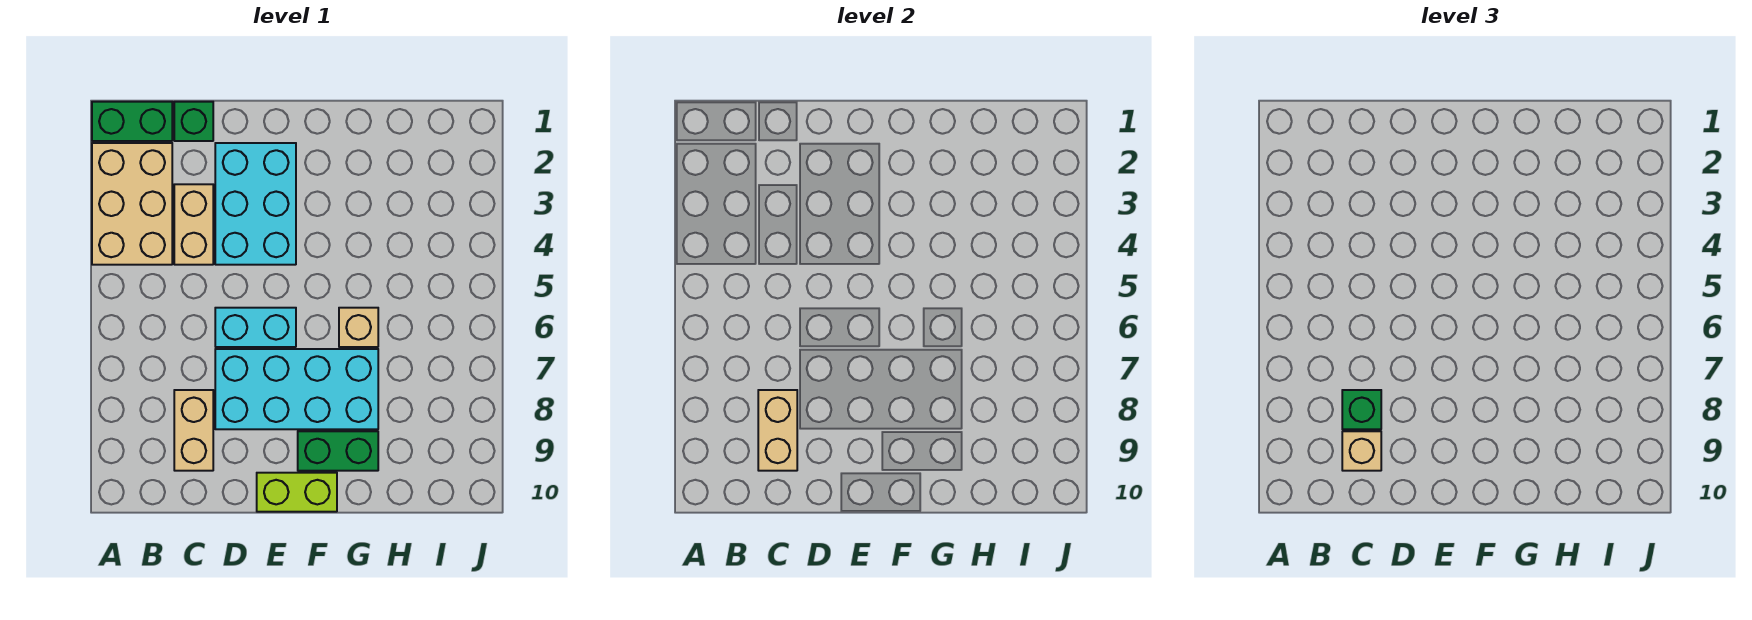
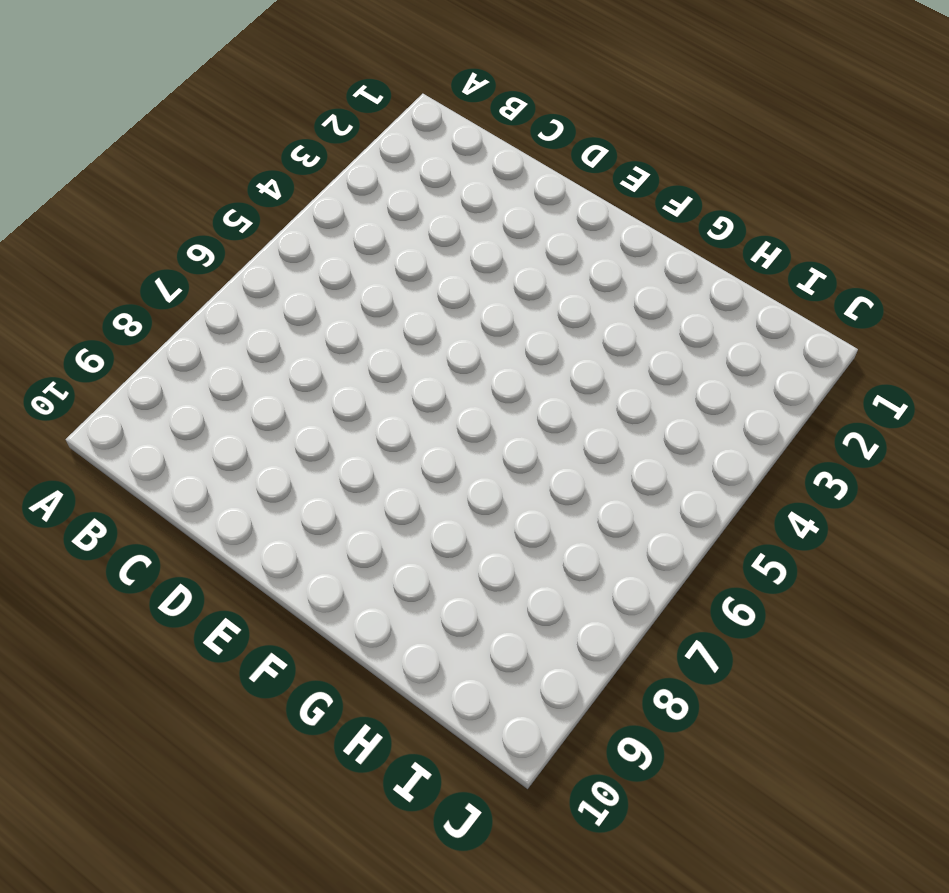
none -> green brick A1:B1 level 1
none -> tan brick A2:B4 level 1
none -> green brick C1 level 1

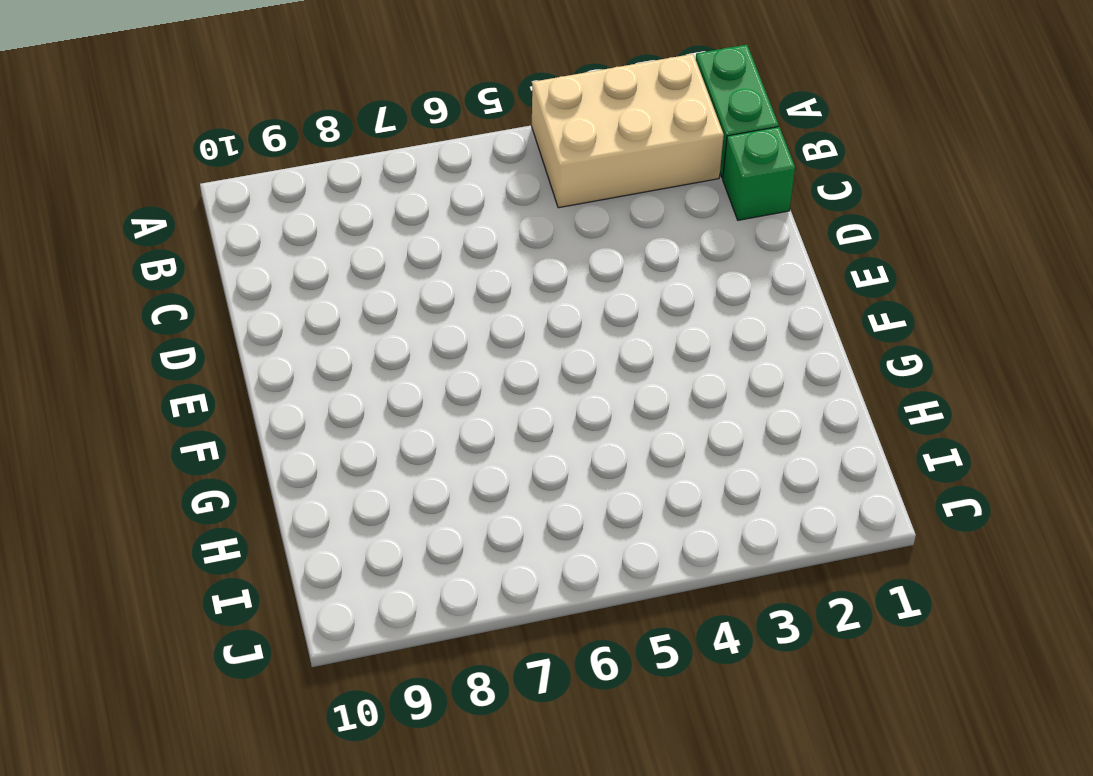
none -> tan brick C3:C4 level 1
none -> tan brick C8:C9 level 1
none -> cyan brick D2:E4 level 1

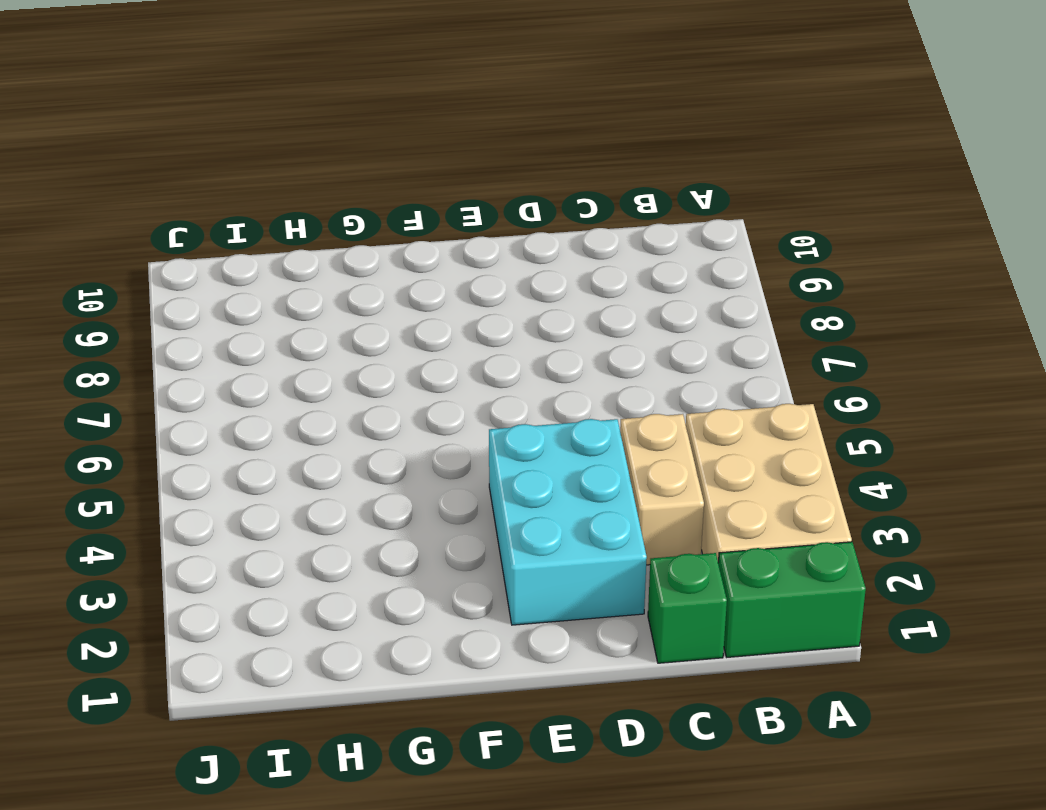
none -> tan brick C8:C9 level 1
none -> cyan brick D6:E6 level 1
none -> cyan brick D7:G8 level 1

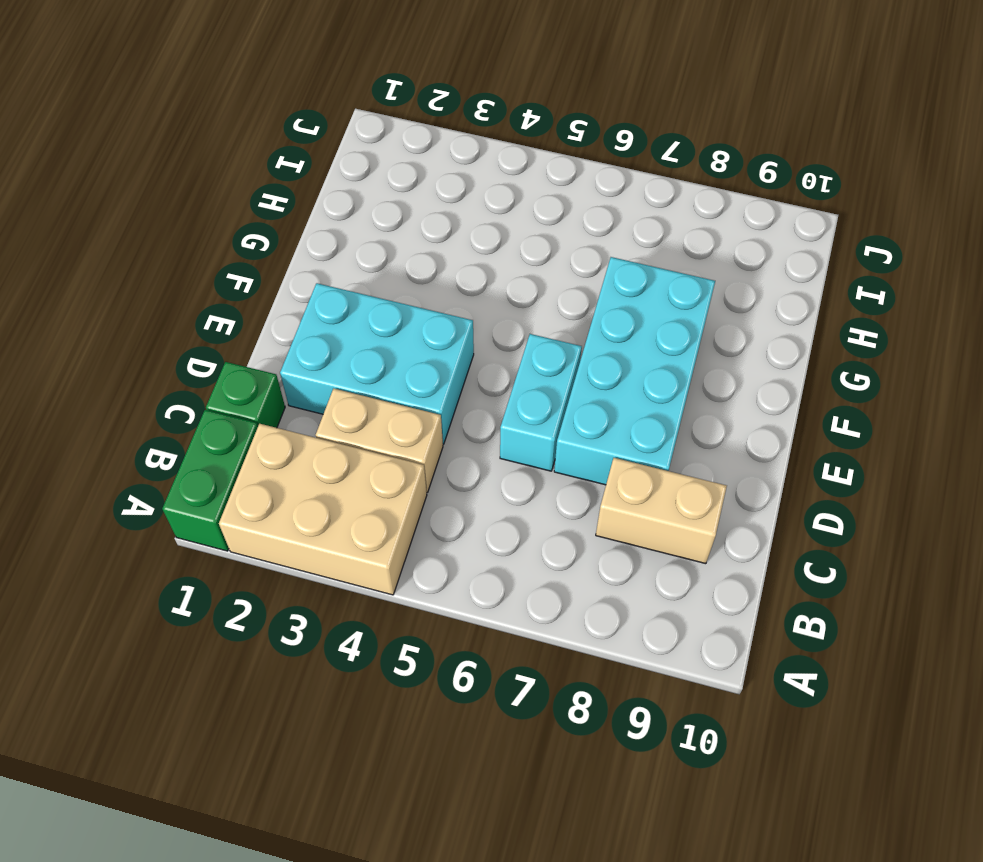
none -> lime brick E10:F10 level 1
none -> green brick F9:G9 level 1
none -> tan brick G6 level 1

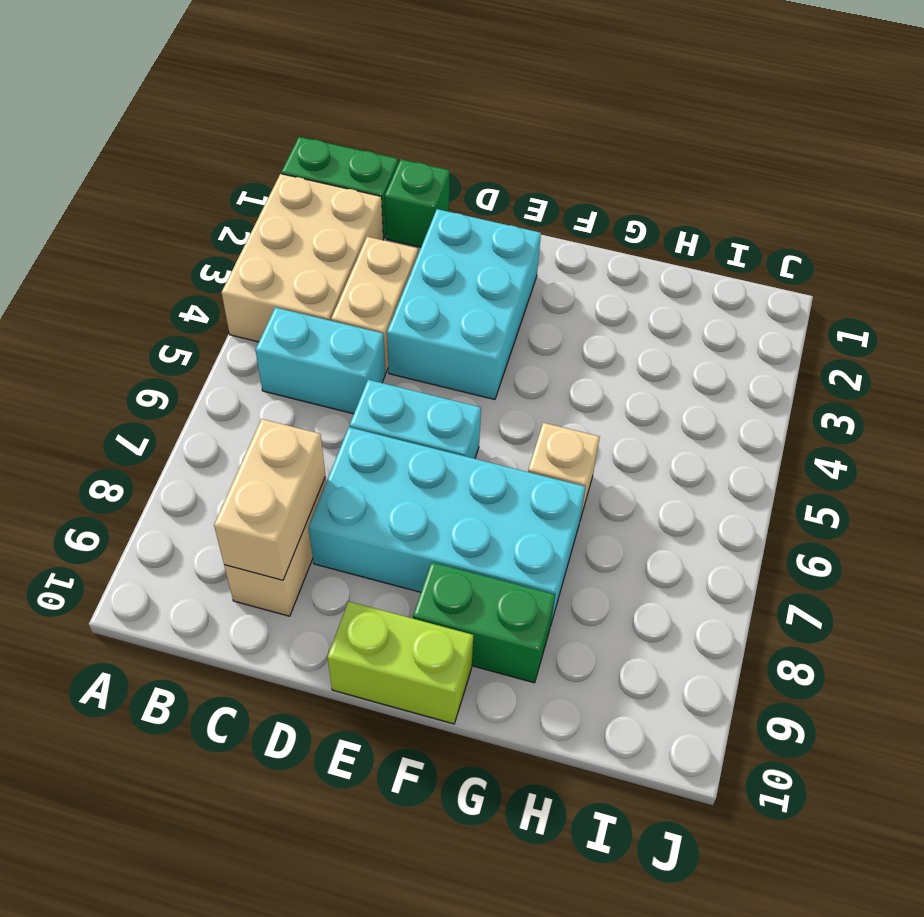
cyan brick B5:C5 level 1 -> none
none -> green brick C8 level 3
none -> tan brick C9 level 3

